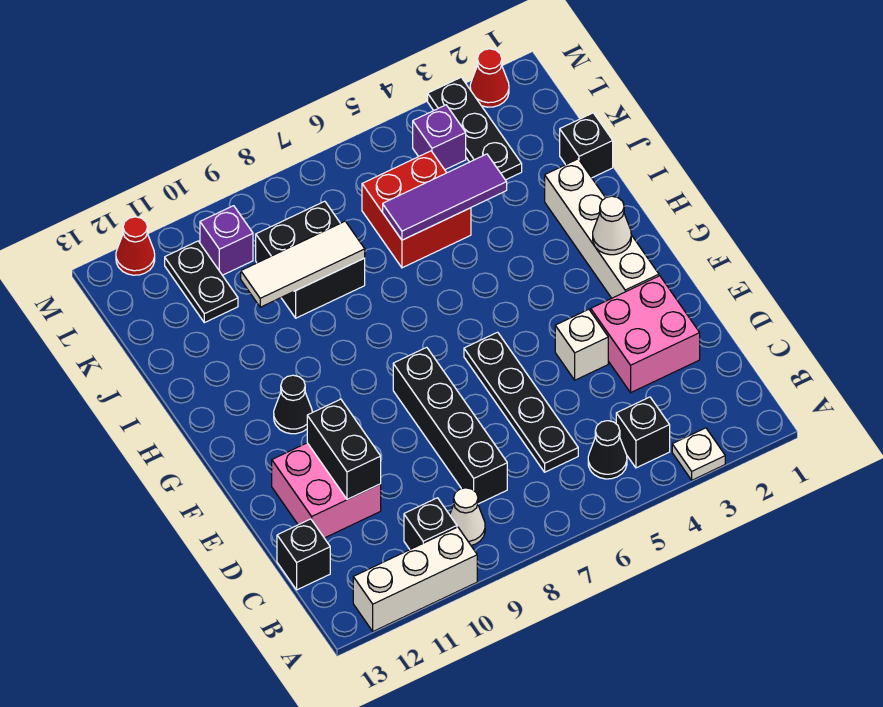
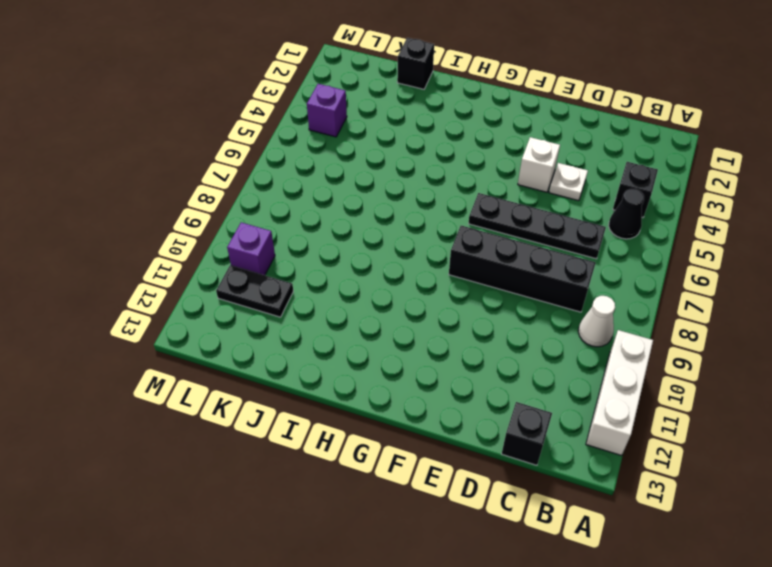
white plate D4 level 1 -> white plate A3 level 1
none -> black brick B10 level 1
none -> pink brick D2:E3 level 1
none -> pink brick D11:E12 level 1

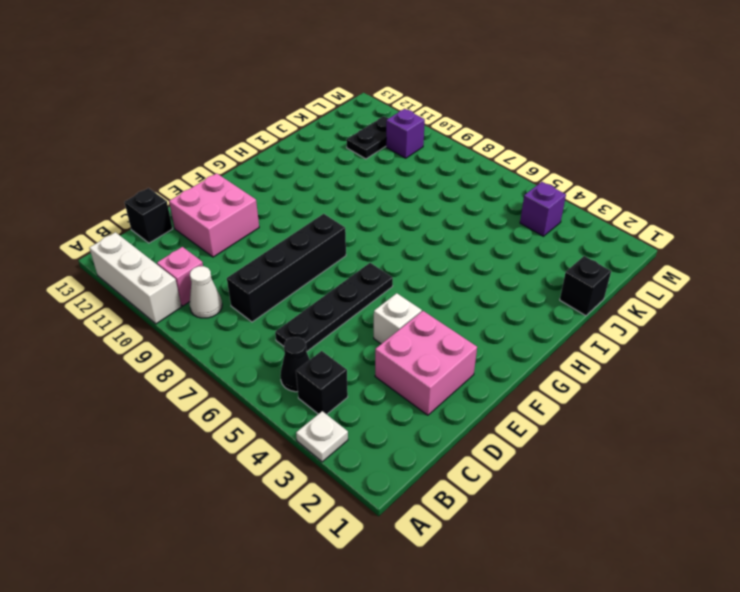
pink brick B10 level 1 -> black brick B10 level 1
none -> white brick F2:I2 level 1
none -> black cone G11 level 1
none -> red brick J5:K6 level 1

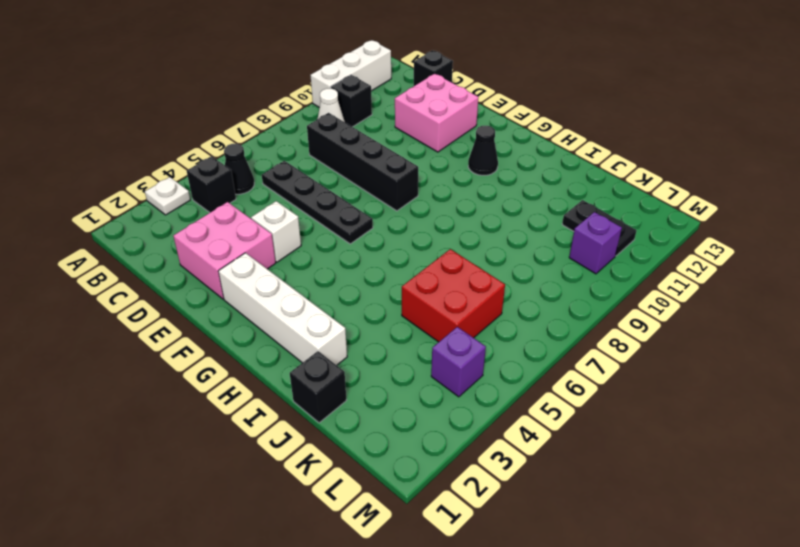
none -> black brick J8:K9 level 1
none -> black plate K3:M3 level 1
none -> red cone M2 level 1

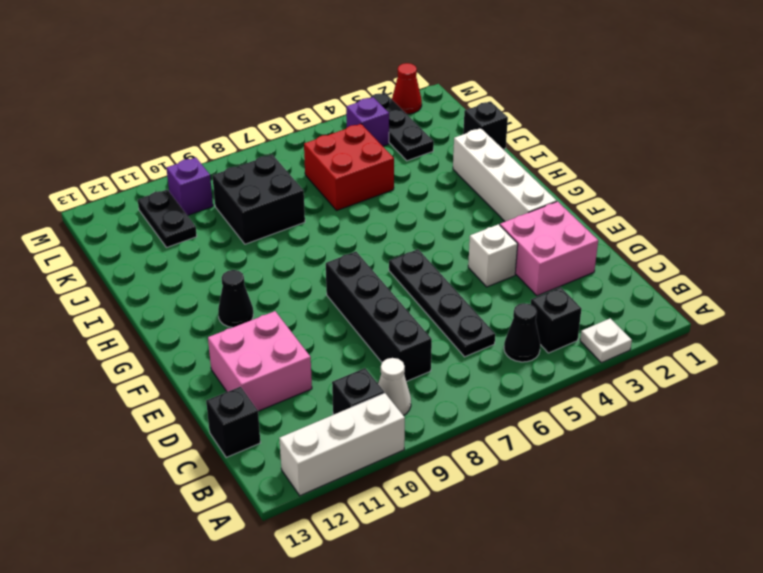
none -> red cone M12 level 1
none -> black brick D11:E11 level 2
none -> white cone G2 level 2

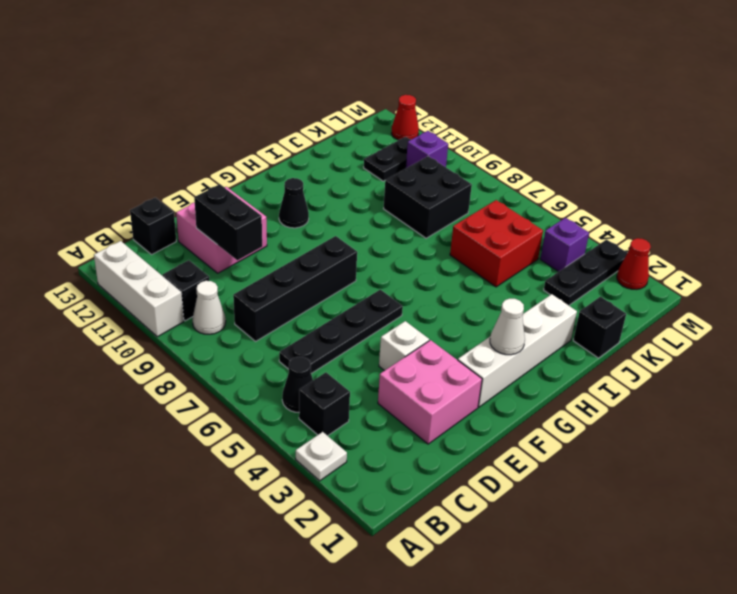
black brick D10:D11 level 2 -> black brick D11:E11 level 2
none -> purple tile J4:J6 level 2
none -> white tile J8:J10 level 2

